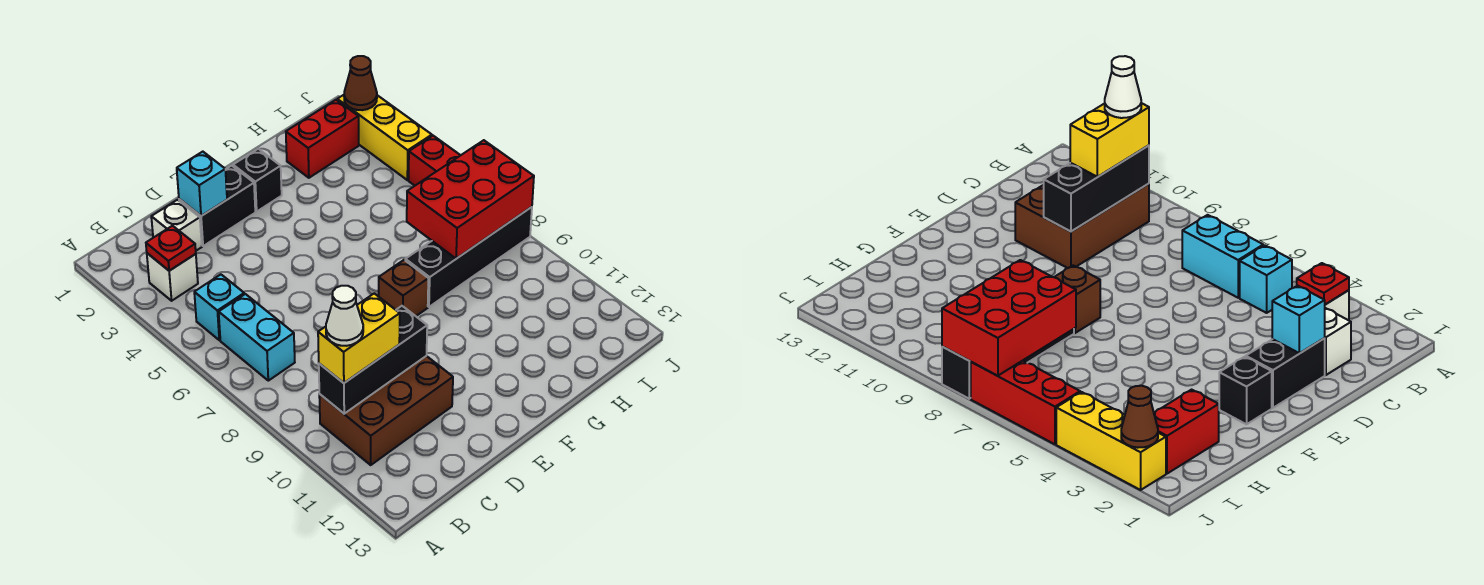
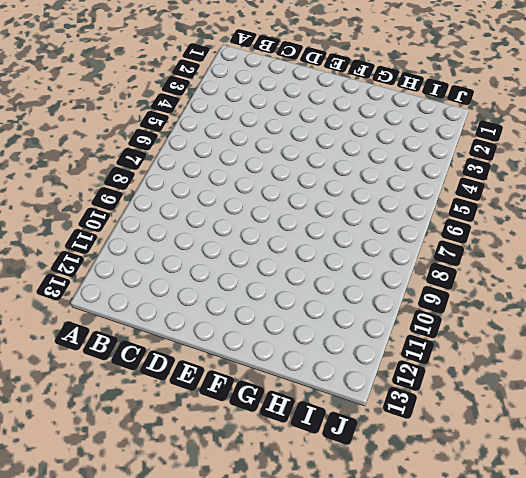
none -> white brick B3 level 1
none -> cyan brick B5 level 1
none -> cyan brick B6:B7 level 1

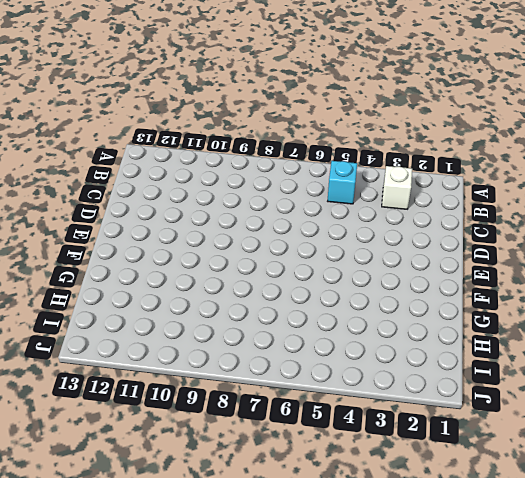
none -> cyan brick B6:B7 level 1
none -> brown brick B10:D11 level 1
none -> white brick C2 level 1

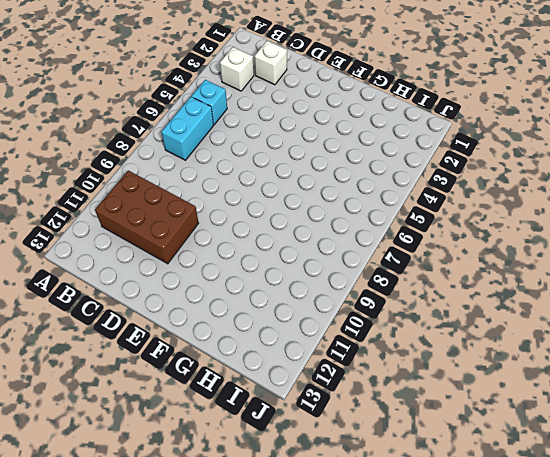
none -> black brick D2:E2 level 1
none -> black brick F2 level 1
none -> brown brick F8 level 1

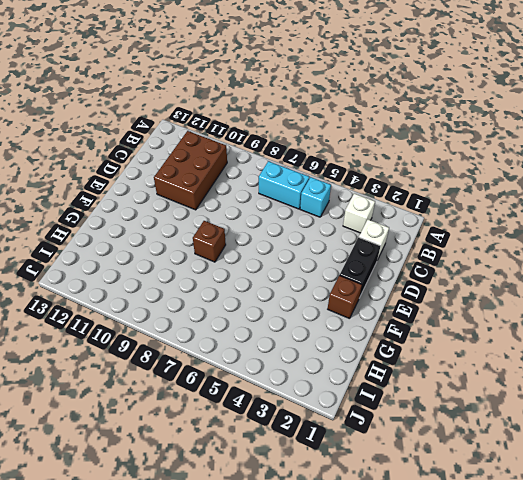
brown brick F2 level 1 -> black brick F2 level 1
none -> black brick G8:J8 level 1
none -> red brick H2:I2 level 1
none -> yellow brick J2:J4 level 1

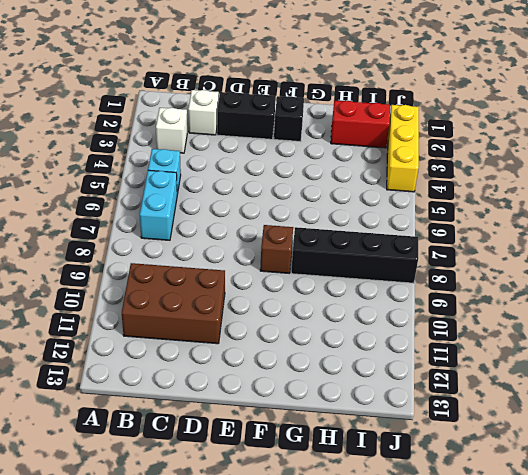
none -> red brick J5:J7 level 1
none -> red plate B3 level 2
none -> black brick B10:D10 level 2

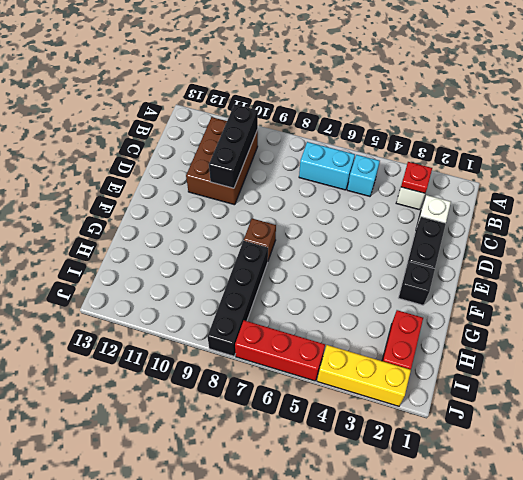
none -> cyan brick D2 level 2
none -> red brick H7:J8 level 2
none -> brown cone J2 level 2

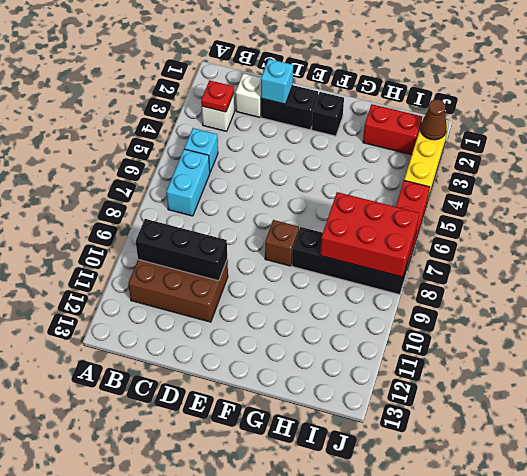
none -> yellow brick B10:C10 level 3
none -> white cone B10 level 4

